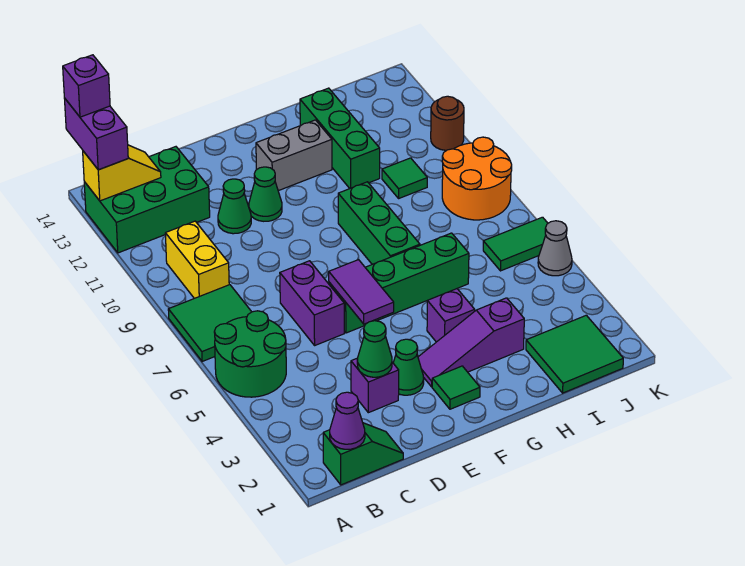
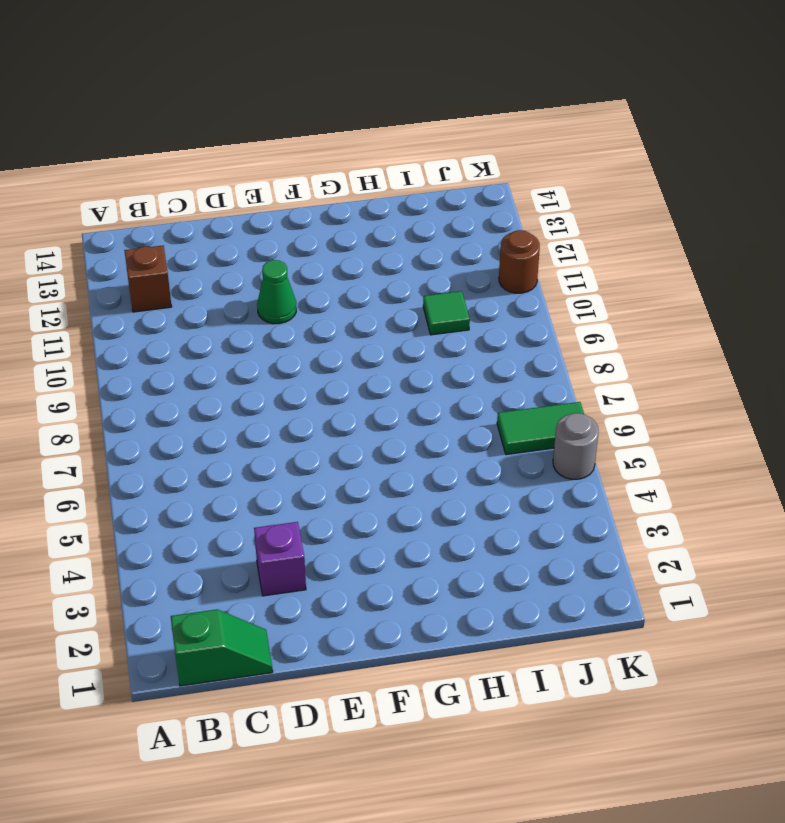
brown brick B12 level 1 -> green brick A12:C13 level 1
grey round brick K5 level 1 -> grey cone K5 level 1
none -> green round brick A5:B6 level 1
none -> green tile A7:B8 level 1
none -> yellow brick B9:B10 level 1

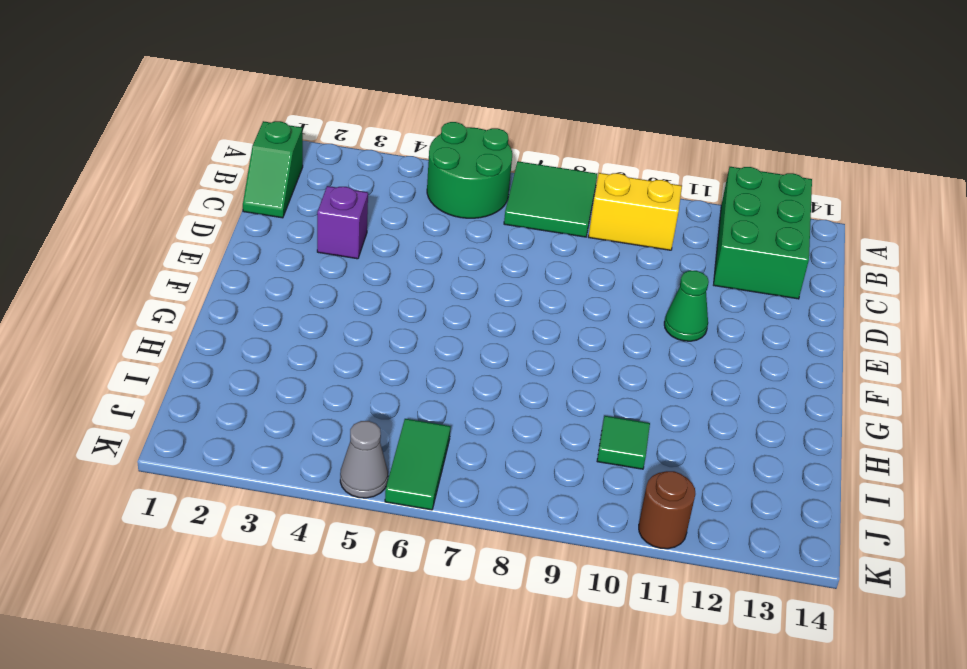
none -> purple brick D6:D7 level 1
none -> green cone D11 level 1
none -> green cone E3 level 1

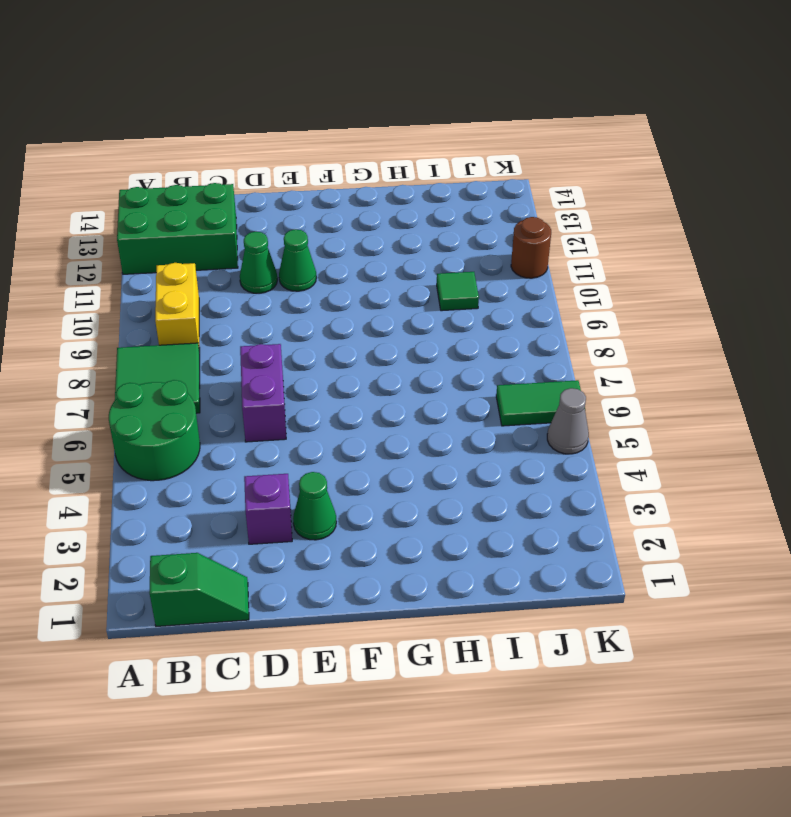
none -> green brick E6:H6 level 1
none -> green tile F2 level 1
none -> purple slope F3:H3 level 1 top H

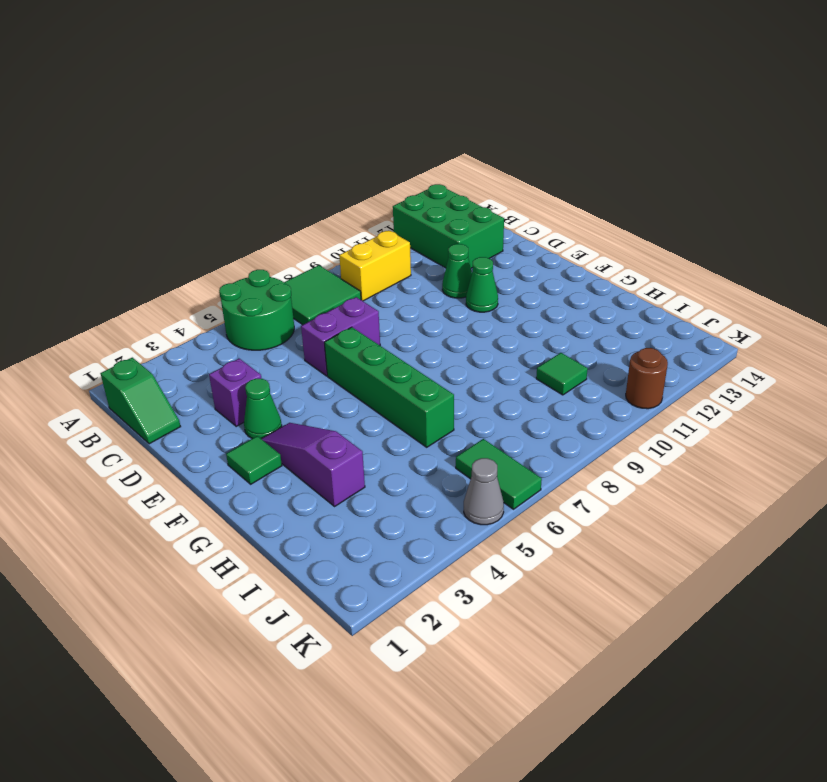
none -> grey brick F12:G12 level 1
none -> purple brick G4 level 1
none -> green brick G7:G9 level 1

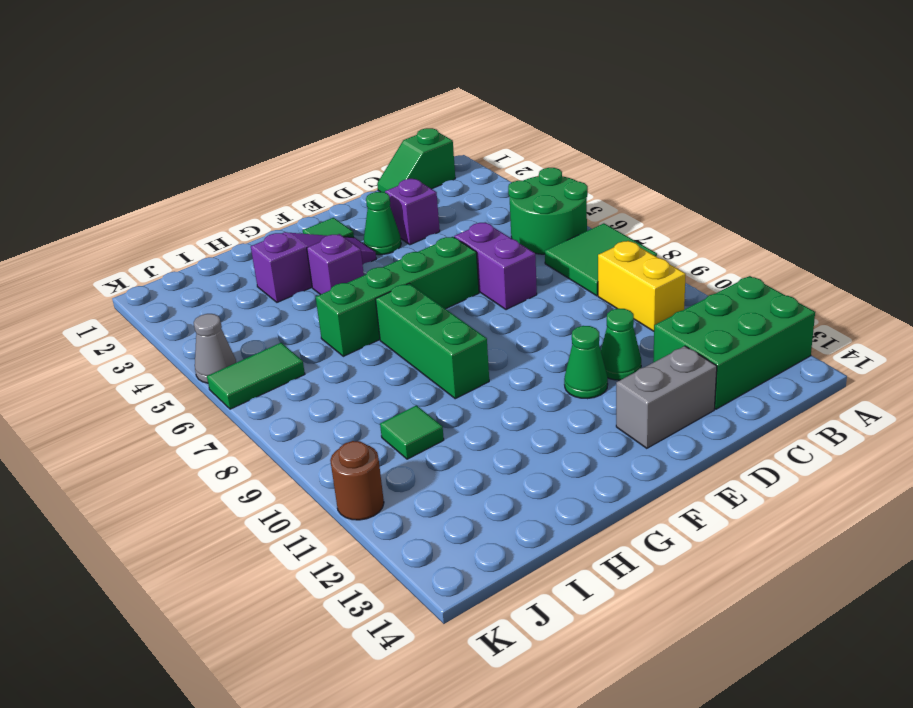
grey brick D13:E13 level 1 -> grey brick F12:G12 level 1
none -> green brick H11:H13 level 1
none -> green tile I1:J2 level 1
none -> orange round brick J8:K9 level 1

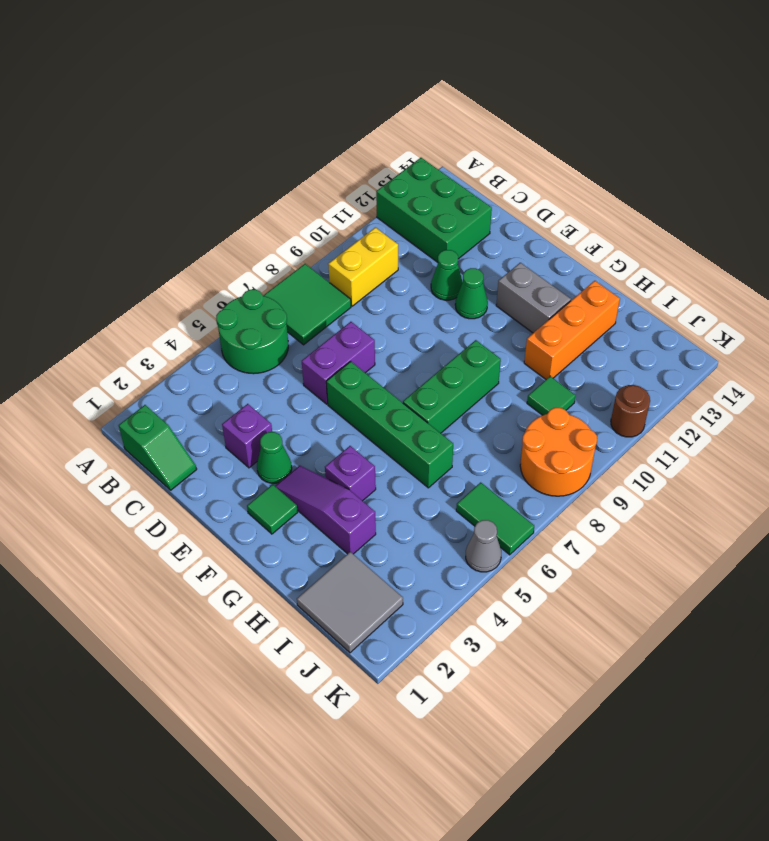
orange brick H11:H13 level 1 -> green brick H11:H13 level 1
grey tile I1:J2 level 1 -> green tile I1:J2 level 1
none -> yellow slope A13:B13 level 2 top A
none -> purple cone B1 level 2
none -> green cone D3 level 2

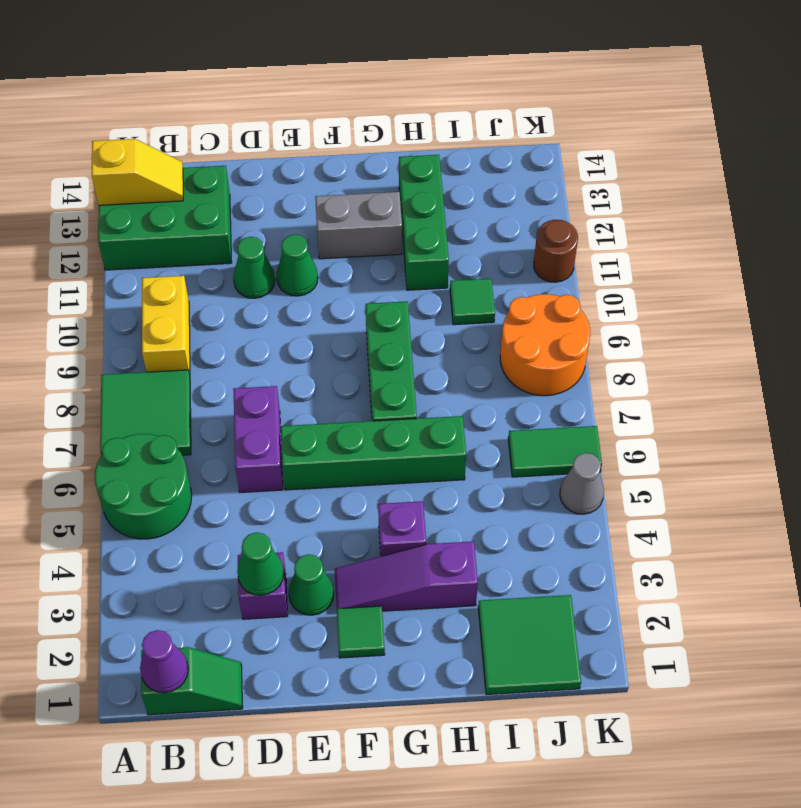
none -> purple tile E5:E6 level 2
none -> purple brick A13:A14 level 3
none -> purple brick A14 level 4

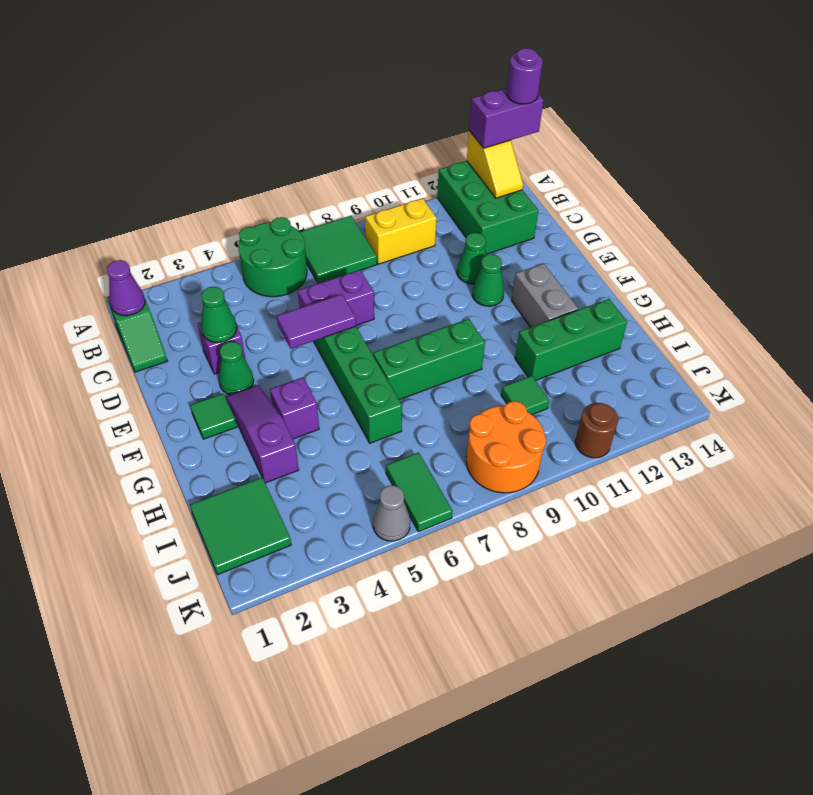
purple round brick A14 level 4 -> purple brick A14 level 4

